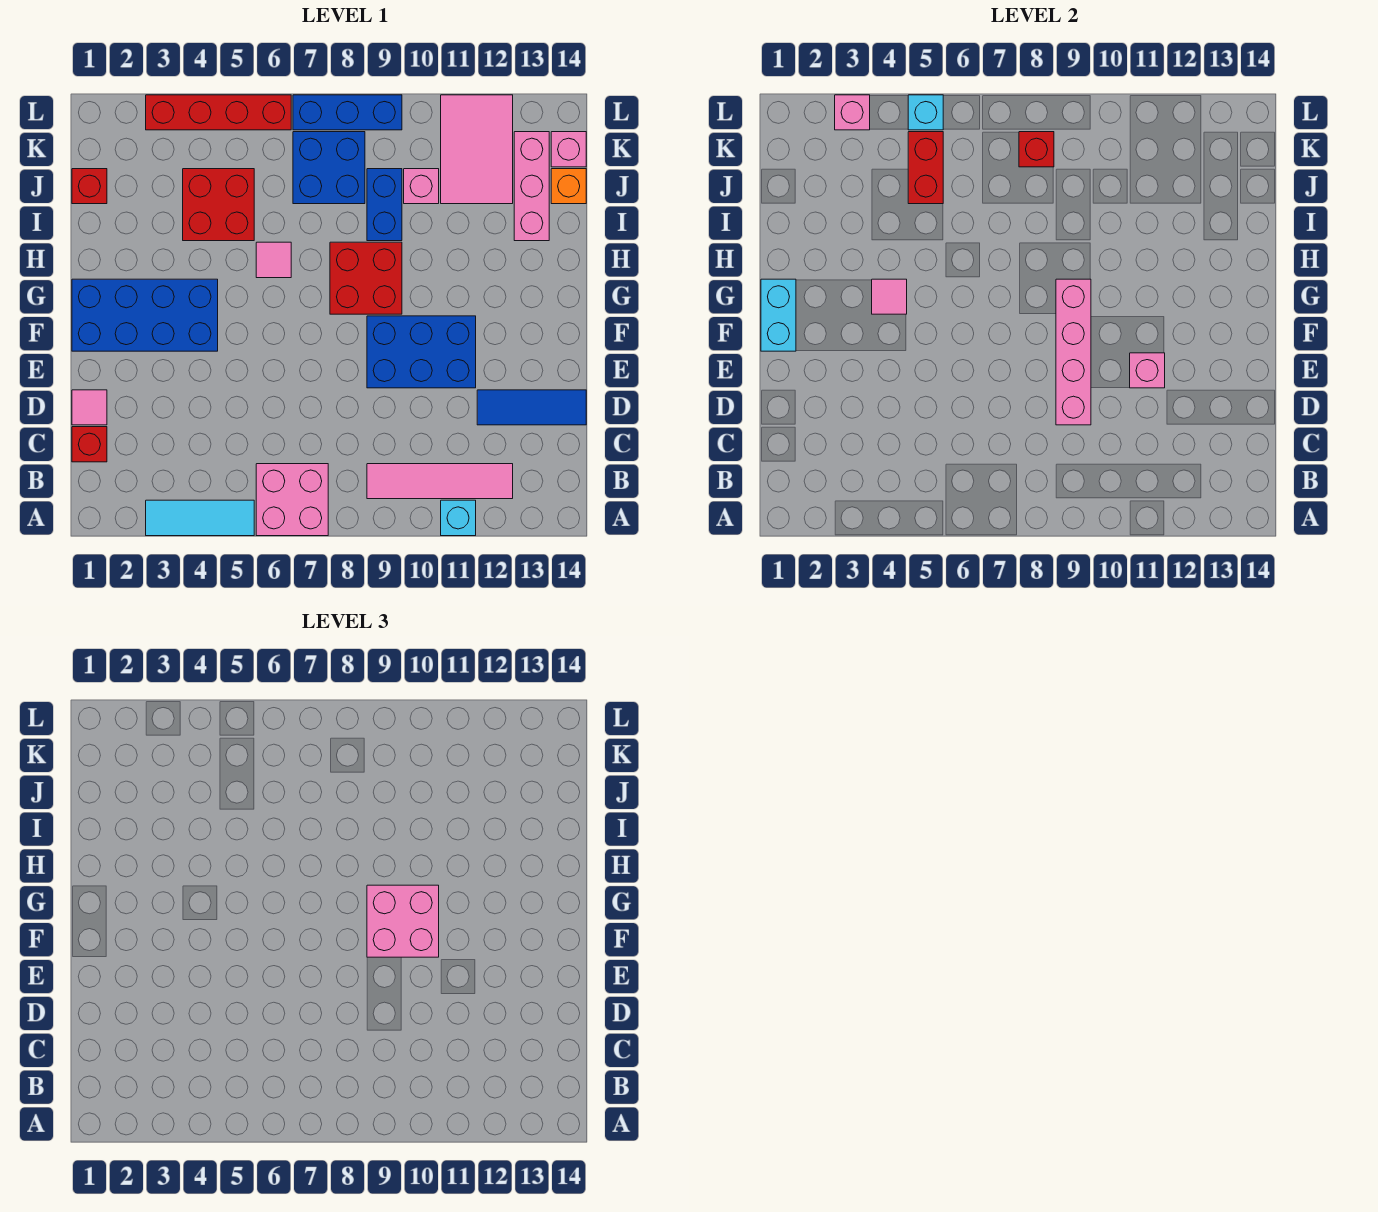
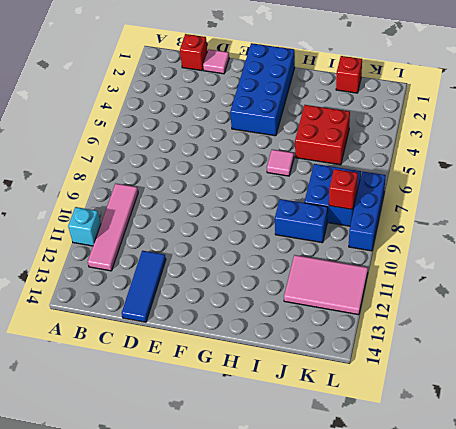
none -> cyan tile A3:A5 level 1
none -> pink brick A6:B7 level 1
none -> blue brick E9:F11 level 1
none -> red brick G8:H9 level 1

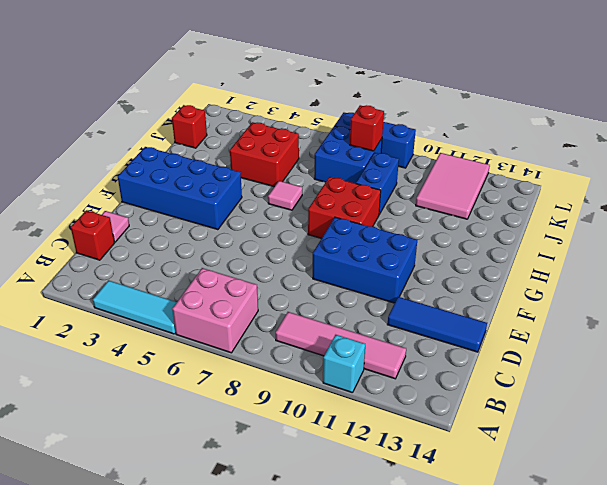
none -> pink brick I13:K13 level 1
none -> pink brick J10 level 1
none -> orange brick J14 level 1
none -> pink brick K14 level 1

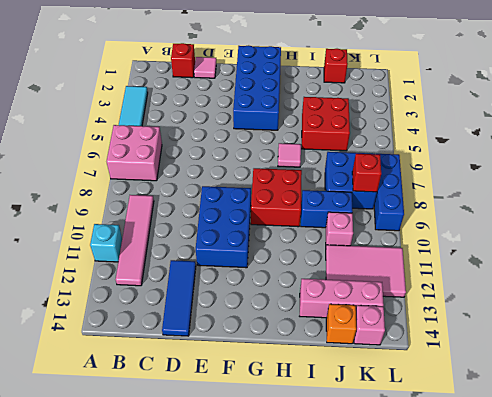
none -> red brick L3:L6 level 1
none -> pink brick D9:G9 level 2
none -> pink brick E11 level 2
none -> cyan brick F1:G1 level 2

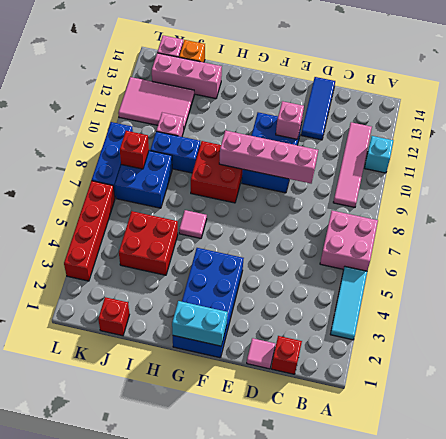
none -> pink tile G4 level 2
none -> red brick J5:K5 level 2
none -> pink brick L3 level 2
none -> cyan brick L5 level 2

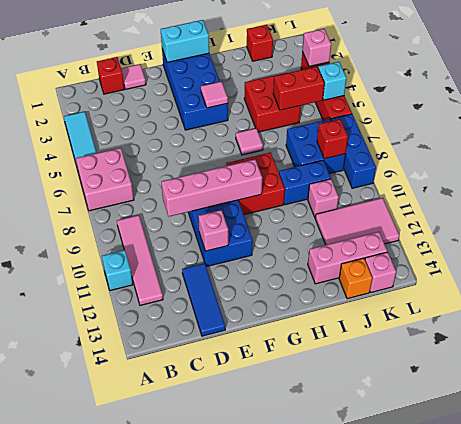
none -> pink brick F9:G10 level 3

